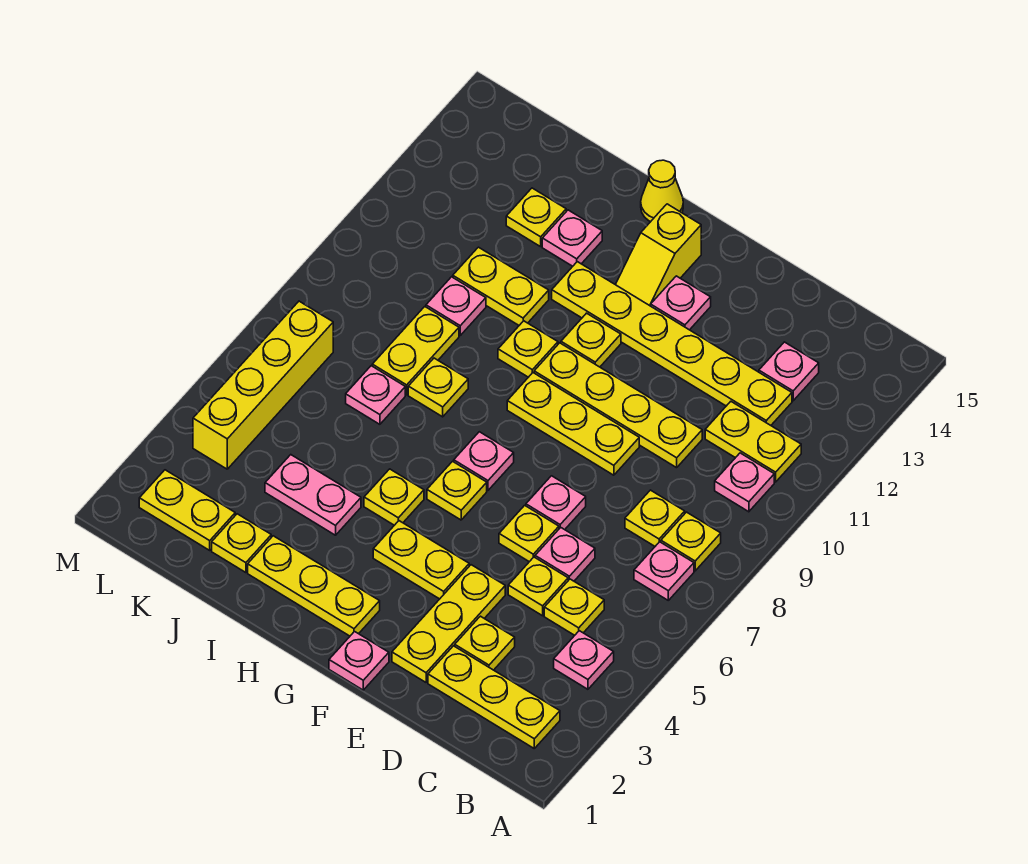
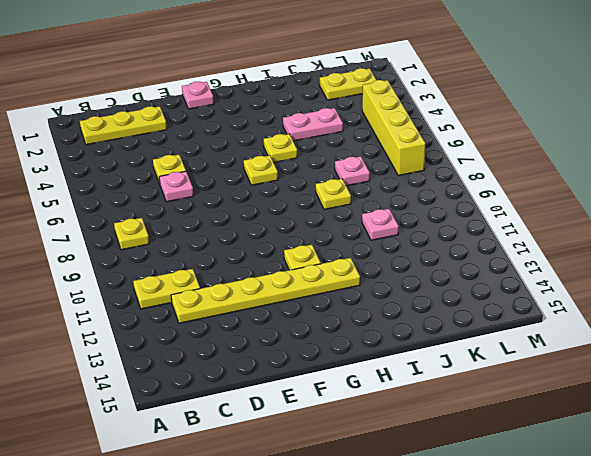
none -> pink plate B4 level 1
none -> pink plate B7 level 1
none -> pink plate B10 level 1
none -> yellow plate C5 level 1

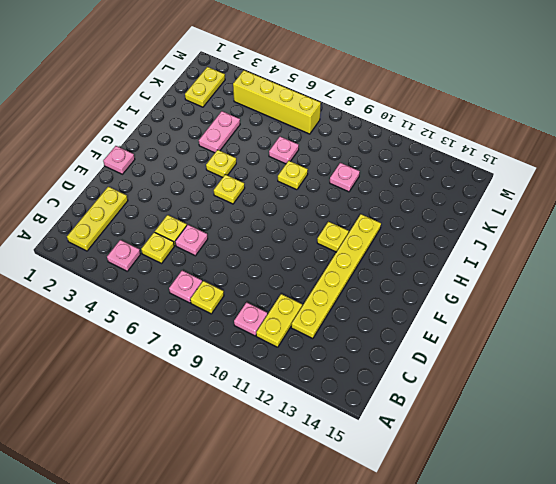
none -> yellow plate C8 level 1
none -> pink plate C13 level 1
none -> yellow plate D3 level 1
none -> yellow plate D10:G10 level 1

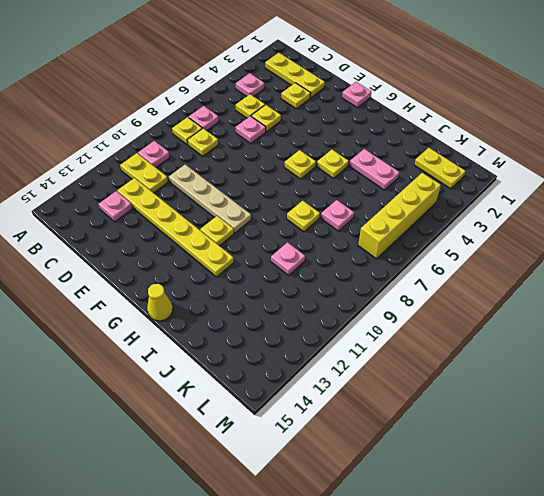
tan plate D10:G10 level 1 -> yellow plate D10:G10 level 1
none -> yellow plate E2:E4 level 1
none -> yellow plate E6 level 1
none -> pink plate E7 level 1
none -> yellow plate E9:G9 level 1

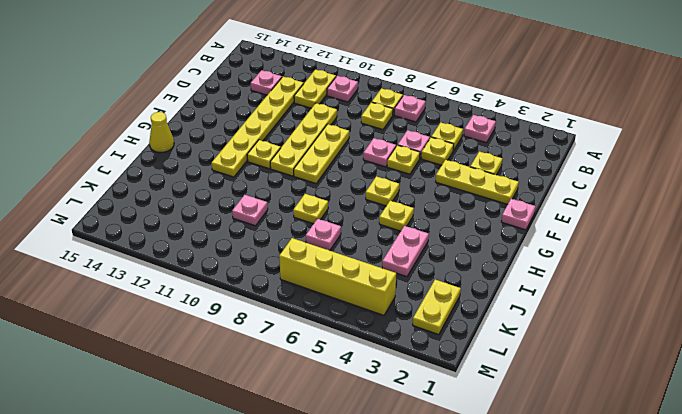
none -> yellow plate B2:D2 level 1
none -> yellow plate F4:G4 level 1
none -> pink plate F13 level 1
none -> yellow plate G2:I2 level 1

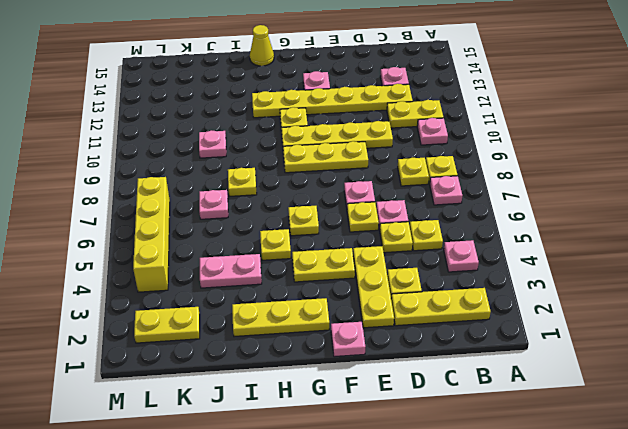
none -> pink plate G7 level 1
none -> yellow slope G13:G14 level 1 top 14
none -> yellow plate H10 level 1
none -> yellow plate I11:J11 level 1

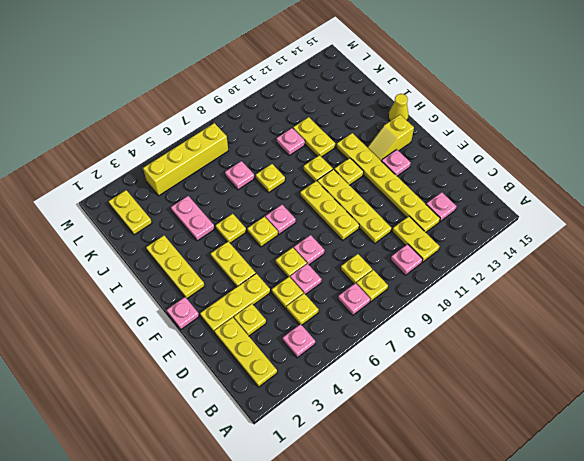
none -> pink plate I13 level 1
none -> yellow plate J2 level 1
none -> yellow plate J8:J9 level 1
none -> yellow plate J13 level 1

